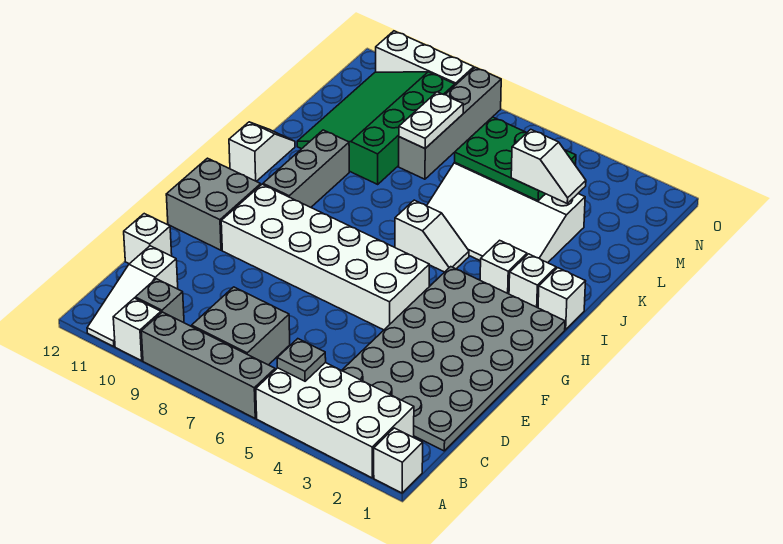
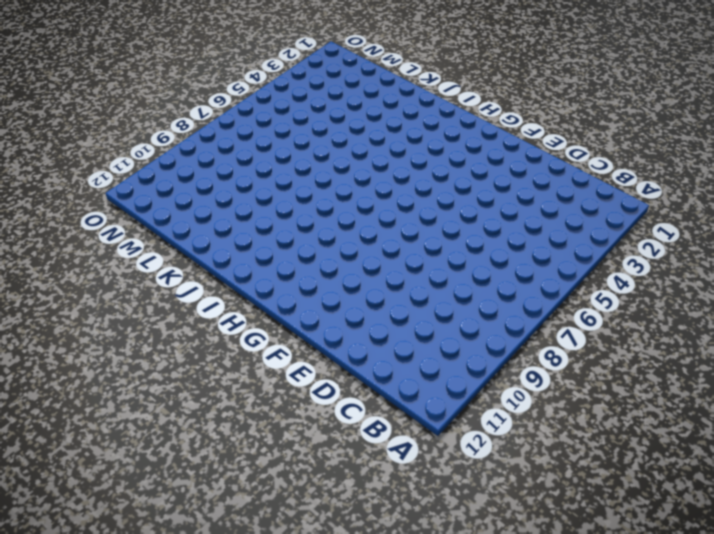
none -> white brick A1 level 1
none -> white brick A2:B5 level 1
none -> grey brick A6:A9 level 1

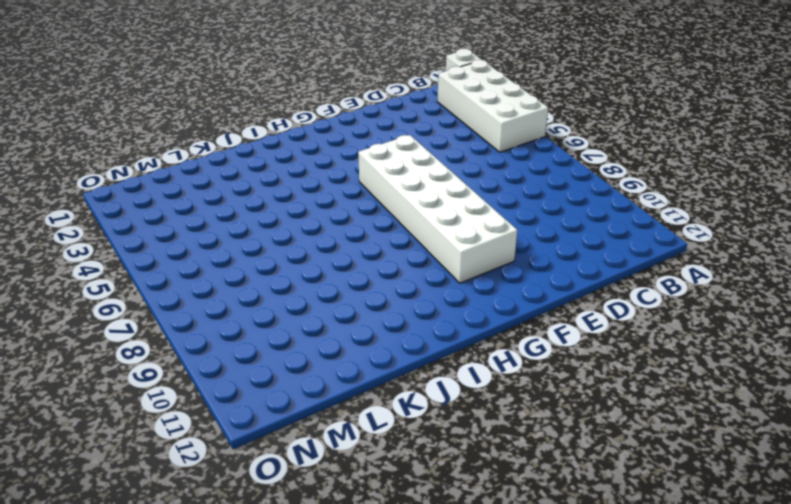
none -> grey brick A6:A9 level 1
none -> white brick A10 level 1
none -> white slope A11:C11 level 1 top C

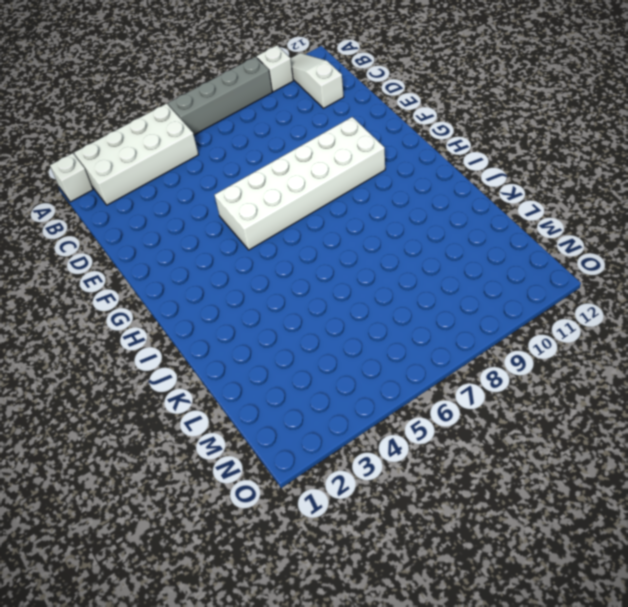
none -> grey brick B7:C8 level 1
none -> grey brick B10 level 1
none -> grey plate C1:H4 level 1

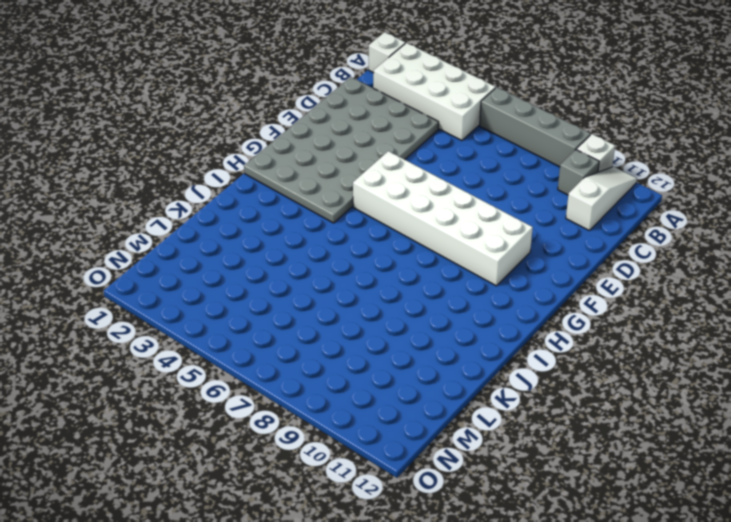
none -> grey brick B7:C8 level 1
none -> white brick D12 level 1
none -> grey brick F11:G12 level 1

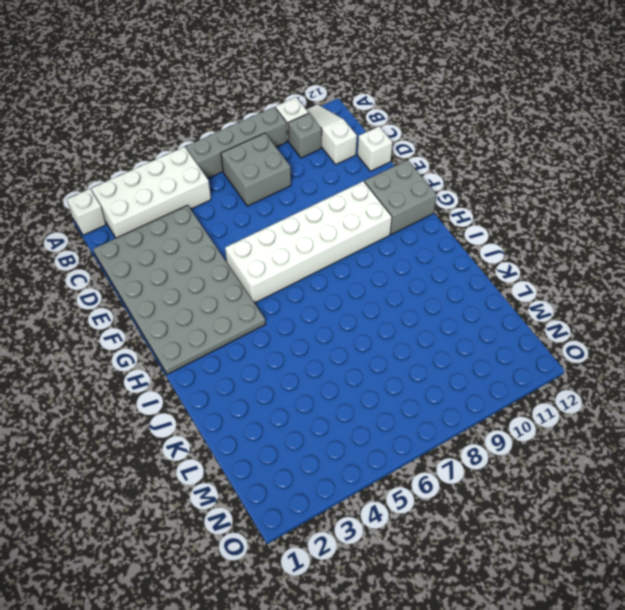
none -> grey brick H10:J10 level 1
none -> white brick I1 level 1
none -> white brick I2 level 1

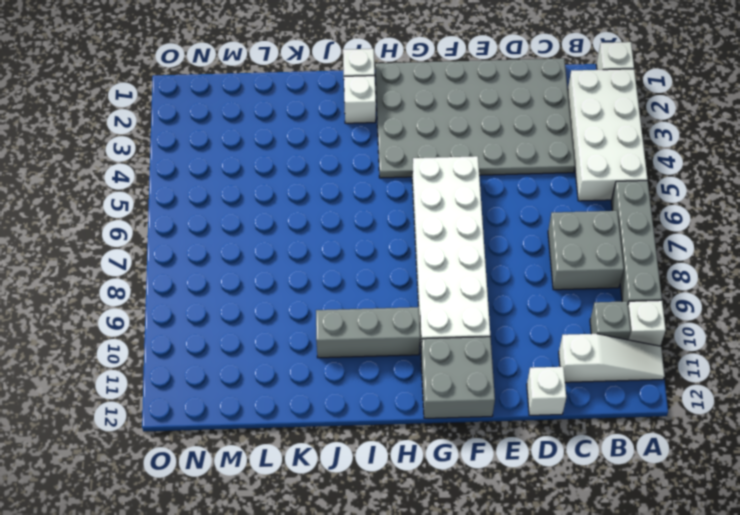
none -> white brick I3 level 1
none -> white slope I5:I6 level 1 top 6
none -> white slope I12:J12 level 1 top I

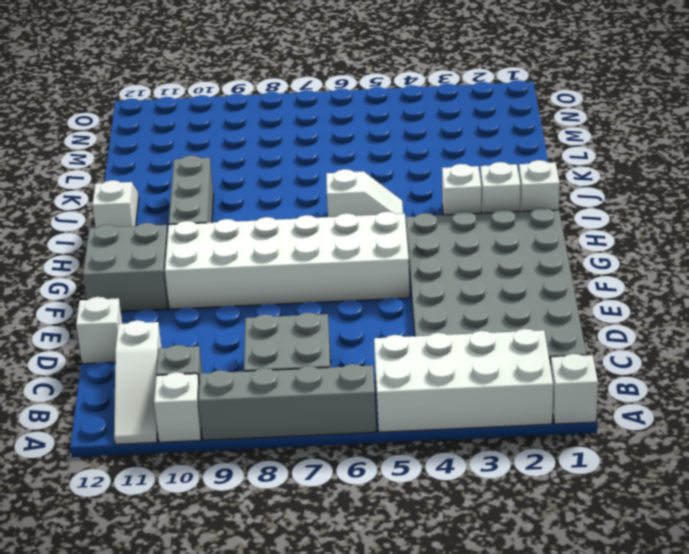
none -> white slope J3:L6 level 1 top L
none -> green slope K9:N11 level 1 top 9
none -> grey brick L8:O8 level 1

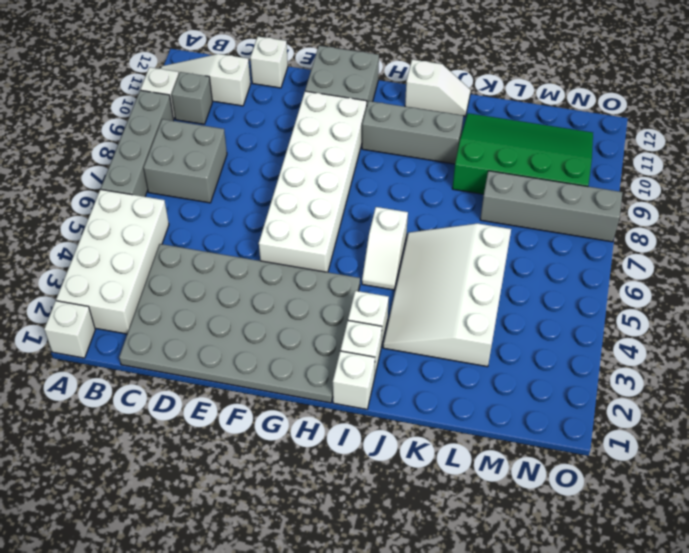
none -> white brick O9:O11 level 1
none -> grey plate B5 level 2
none -> green plate L4:M6 level 2

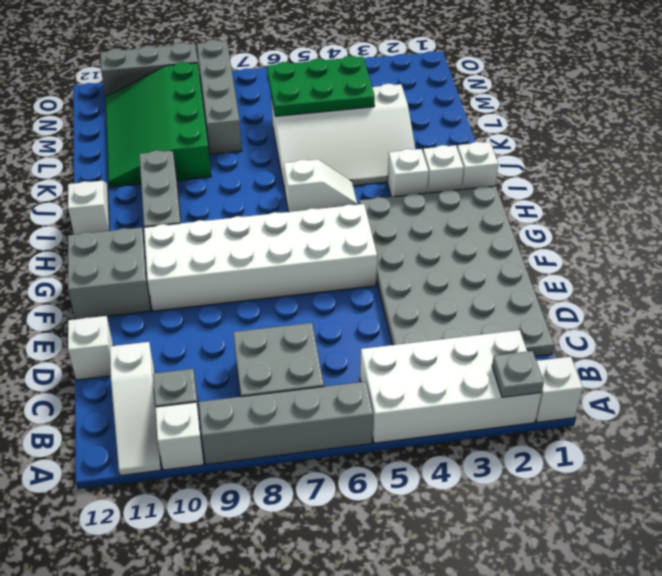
grey plate A2 level 2 -> grey plate B5 level 2
grey brick O9:O11 level 1 -> white brick O9:O11 level 1
none -> white plate L8:M8 level 2
none -> white slope L3:L4 level 3 top 4

